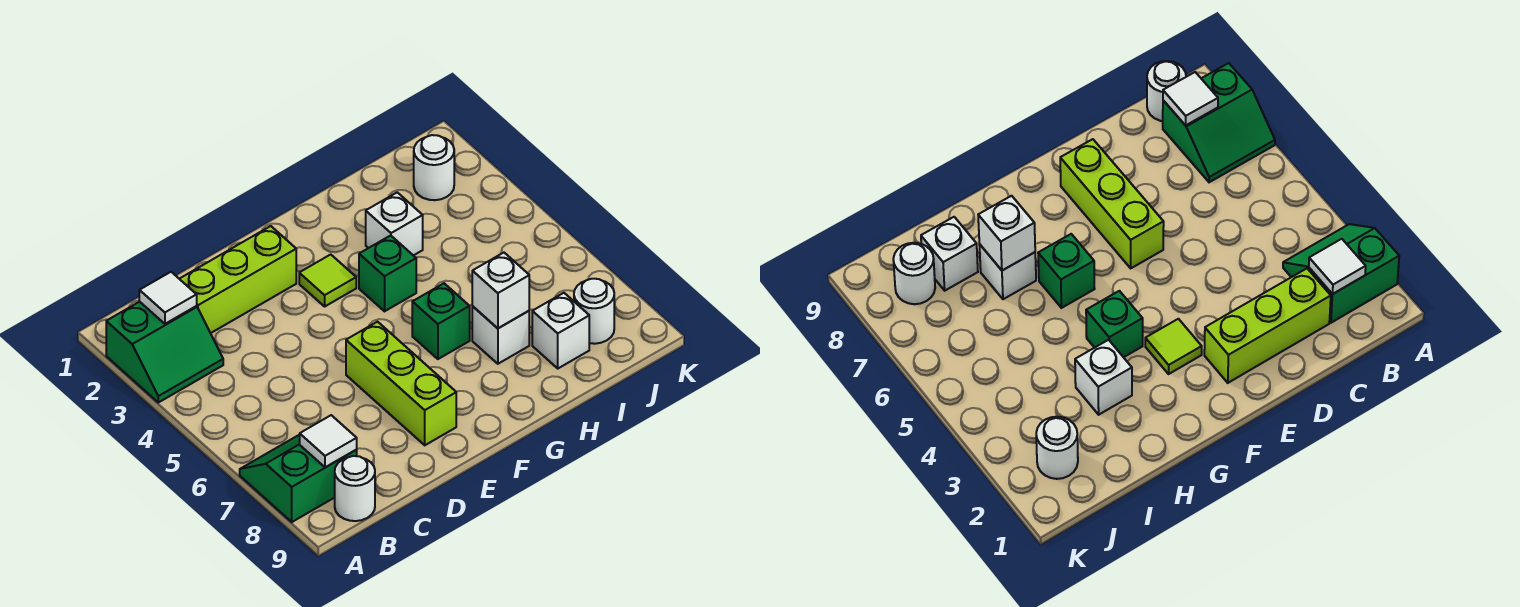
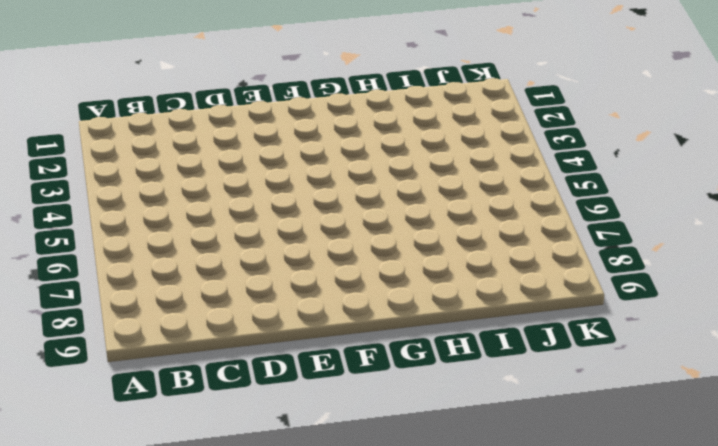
none -> green slope A2:B3 level 1 top 2
none -> green slope A7:B8 level 1 top 8
none -> white round brick B9 level 1

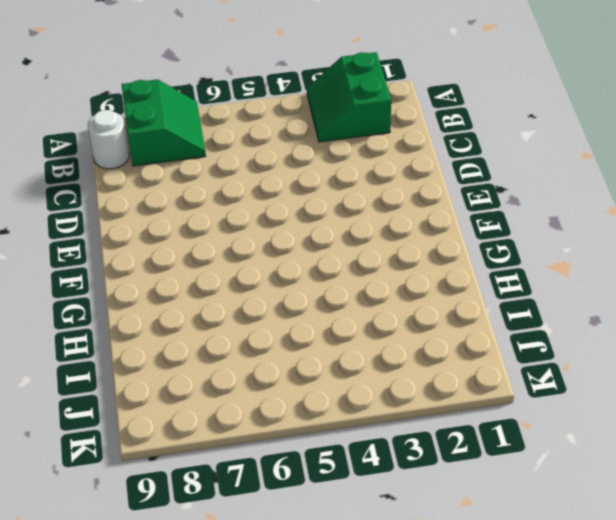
none -> lime brick C2:E2 level 1
none -> lime brick E6:E8 level 1
none -> lime tile F3 level 1

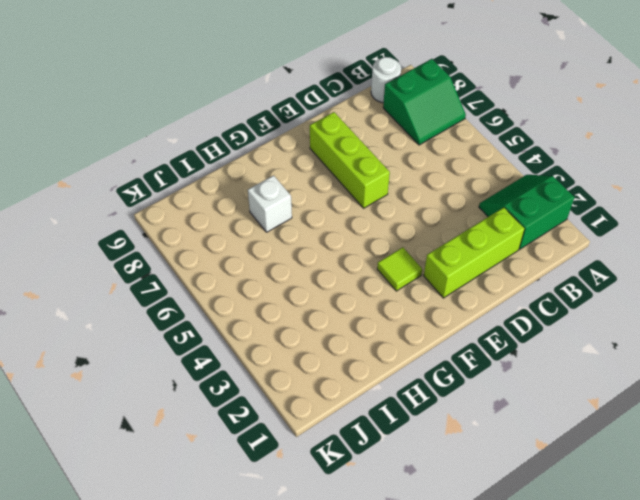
none -> green brick G4 level 1
none -> green brick G6 level 1
none -> white brick H3 level 1

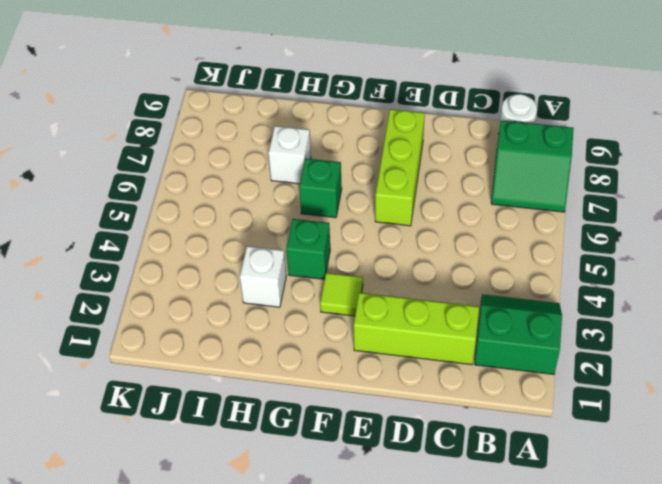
none -> white brick I8 level 1
none -> white round brick J2 level 1
none -> white round brick J8 level 1

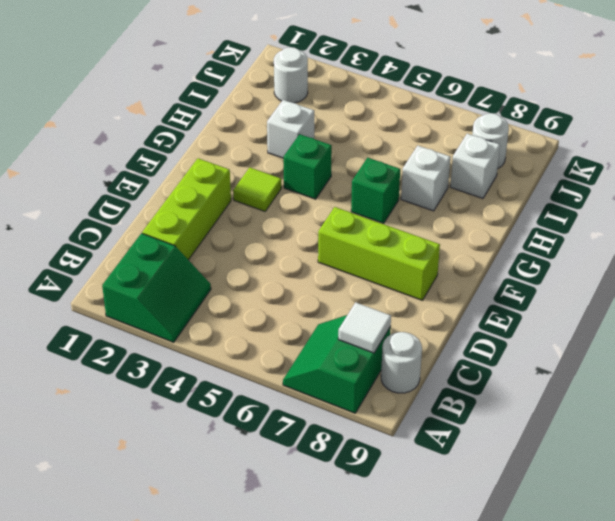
none -> white tile B2 level 2
none -> white brick H7 level 2

